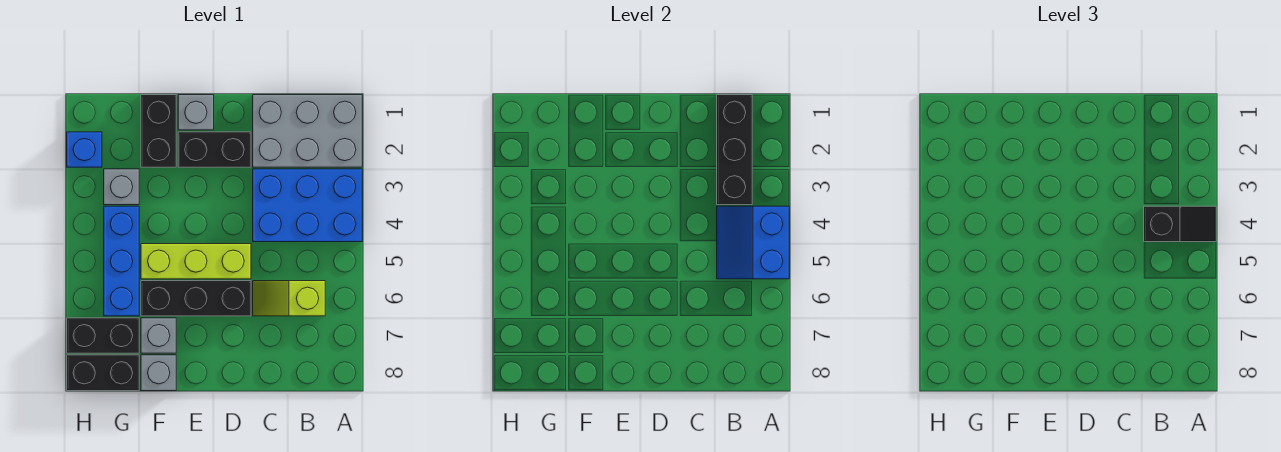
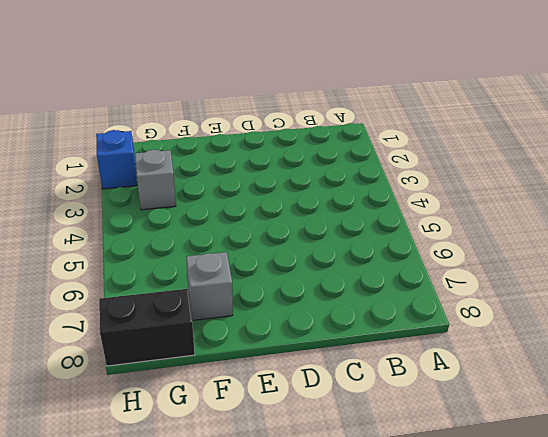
none -> grey brick A1:C2 level 1
none -> blue brick A3:C4 level 1
none -> lime slope B6:C6 level 1 top B

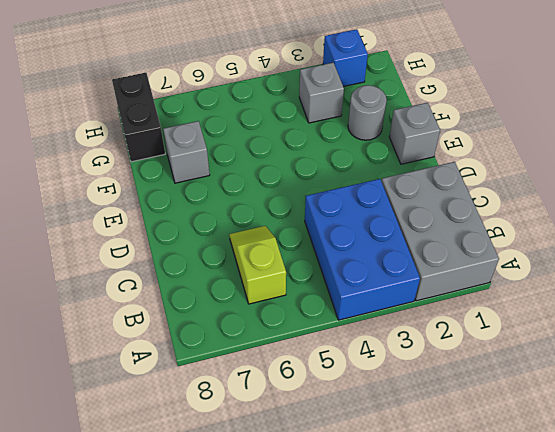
grey round brick F2 level 1 -> black brick F1:F2 level 1
none -> black brick D2:E2 level 1
none -> lime brick D5:F5 level 1
none -> black brick D6:F6 level 1

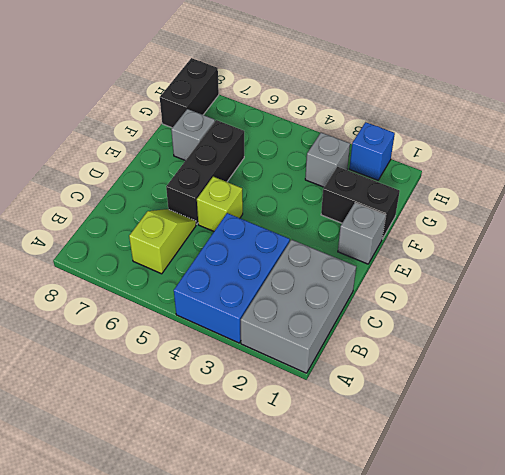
lime brick D5 level 1 -> lime brick D5:F5 level 1
none -> black brick D2:E2 level 1
none -> grey brick F8 level 1
none -> blue brick G4:G6 level 1

